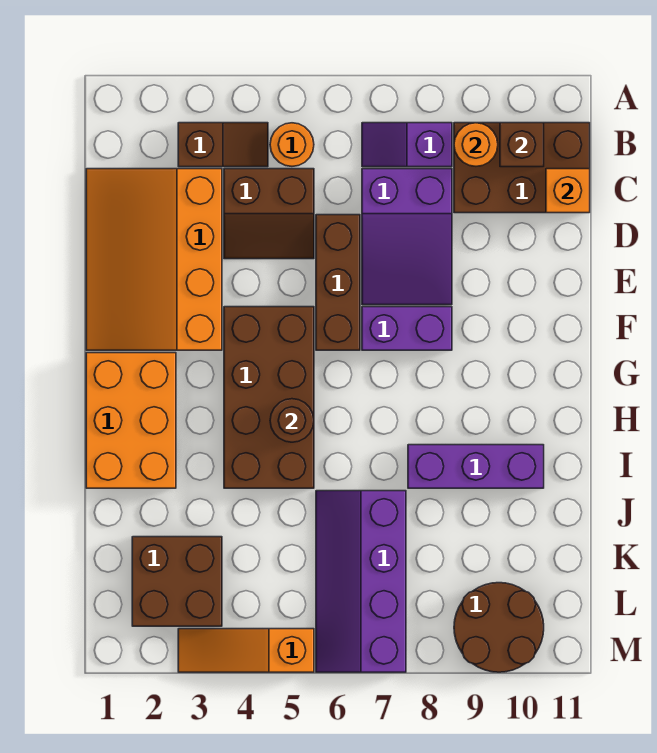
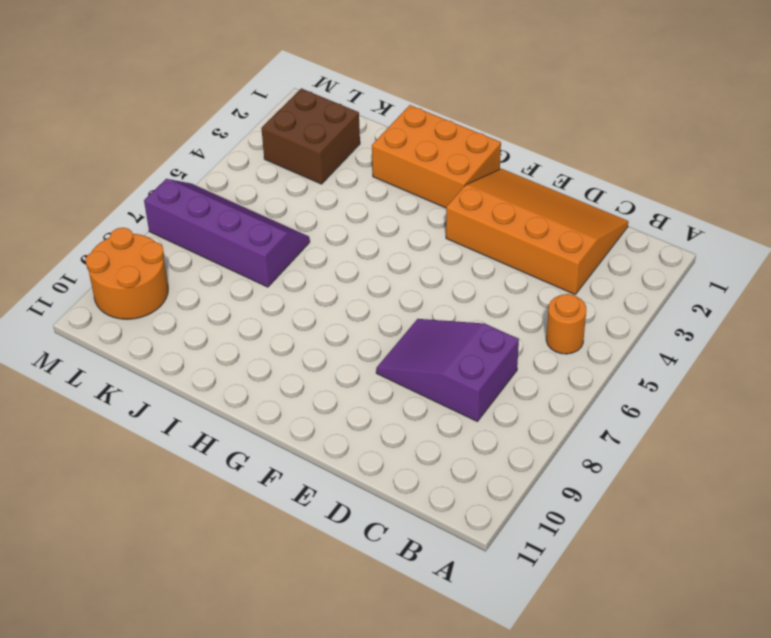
orange round brick L9:M10 level 1 -> brown round brick L9:M10 level 1
none -> brown slope B3:B4 level 1 top 3
none -> purple slope B7:B8 level 1 top 8
none -> brown brick B9:C11 level 1

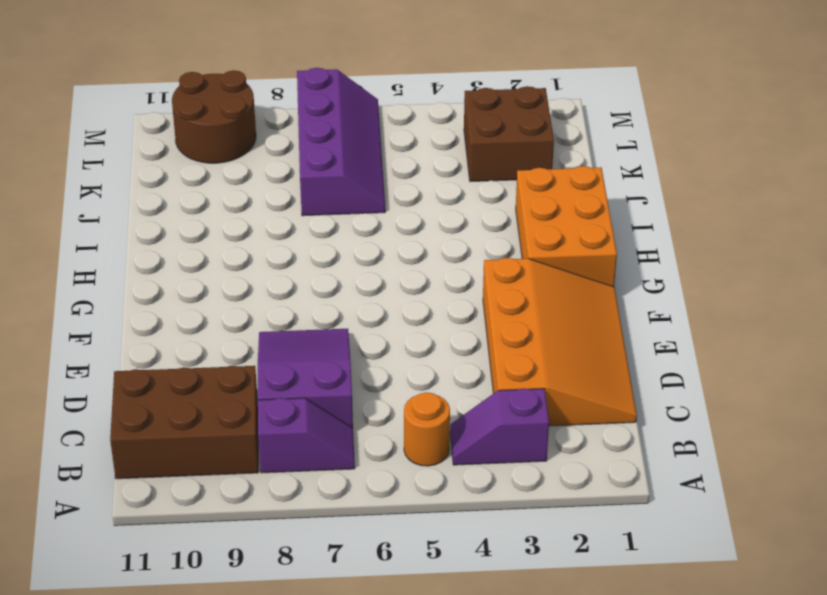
purple slope B3:B4 level 1 top 3 -> brown slope B3:B4 level 1 top 3
none -> brown slope C4:D5 level 1 top C
none -> brown brick D6:F6 level 1
none -> brown brick F4:I5 level 1

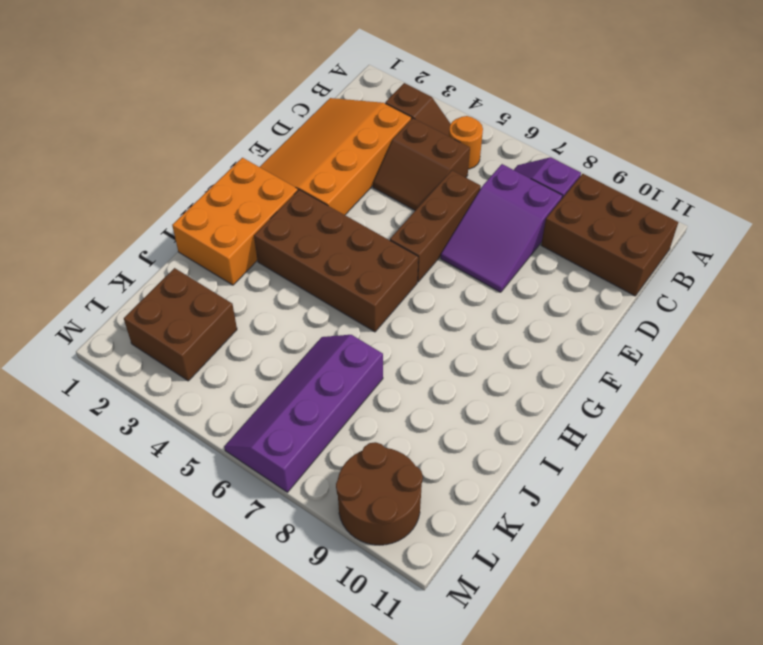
brown brick G3:H6 level 1 -> brown brick F4:I5 level 1
none -> purple brick F7:F8 level 1
none -> purple brick I8:I10 level 1
none -> orange slope M3:M5 level 1 top 5

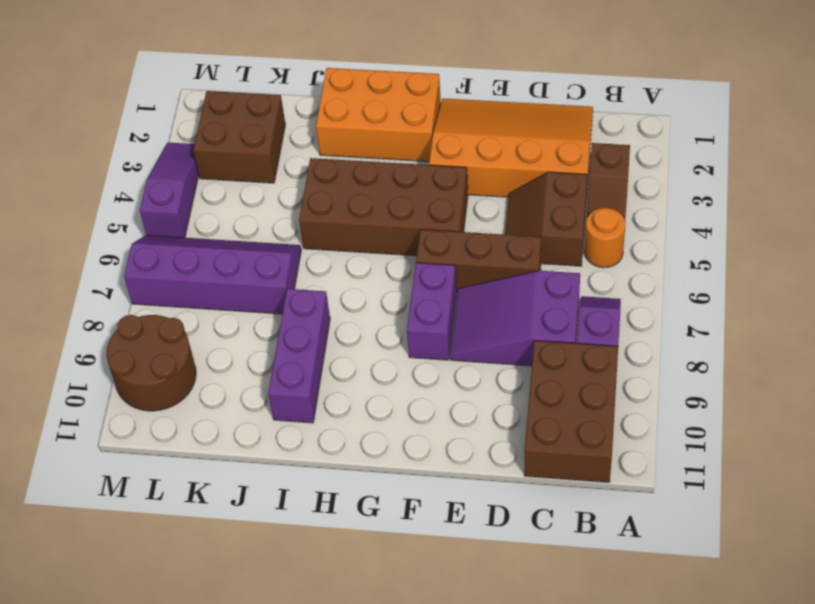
purple slope M3:M5 level 1 top 5 -> orange slope M3:M5 level 1 top 5
none -> orange round brick B9 level 2
none -> brown brick B10 level 2
none -> orange brick C11 level 2

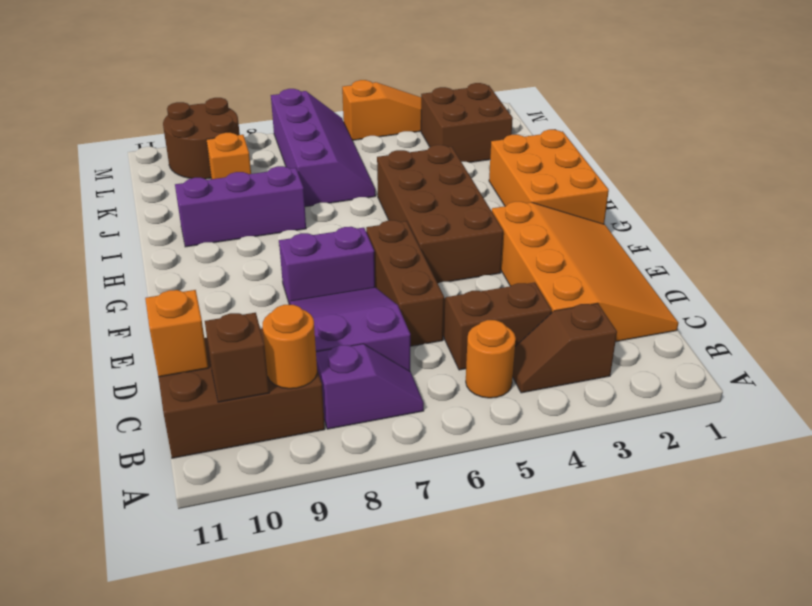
orange brick K9 level 1 -> none
none -> brown round brick H5 level 2

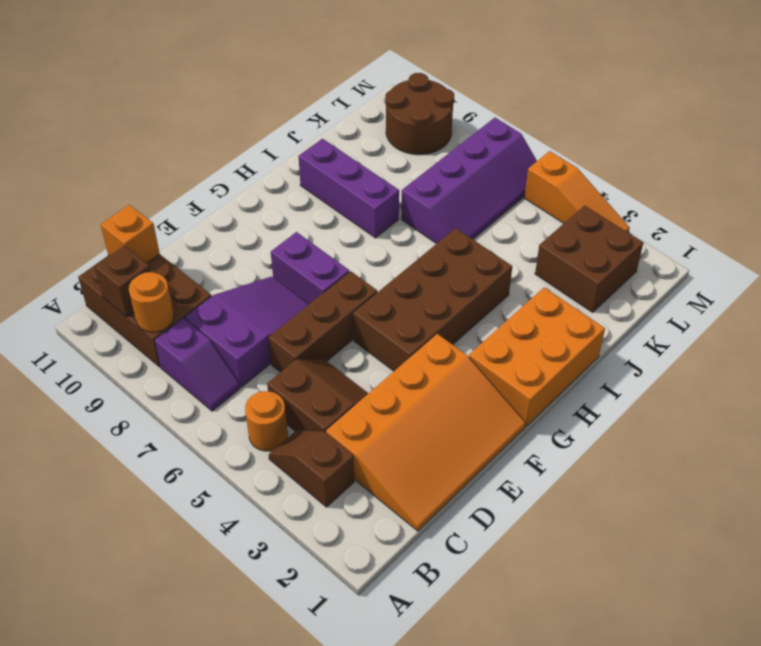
none -> brown round brick H5 level 2

